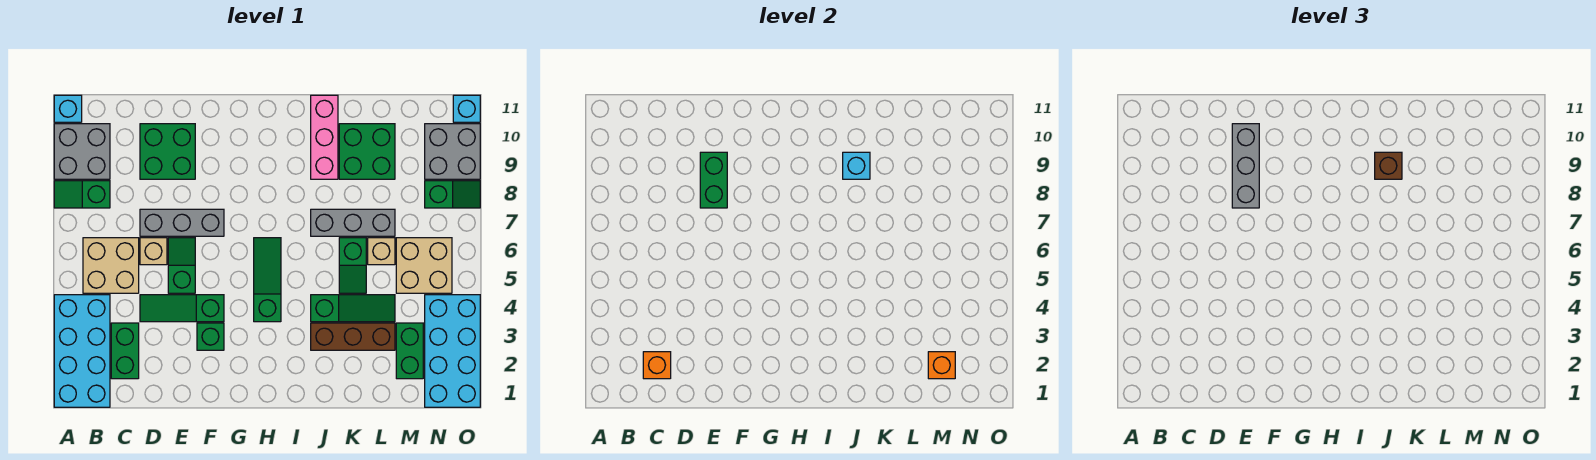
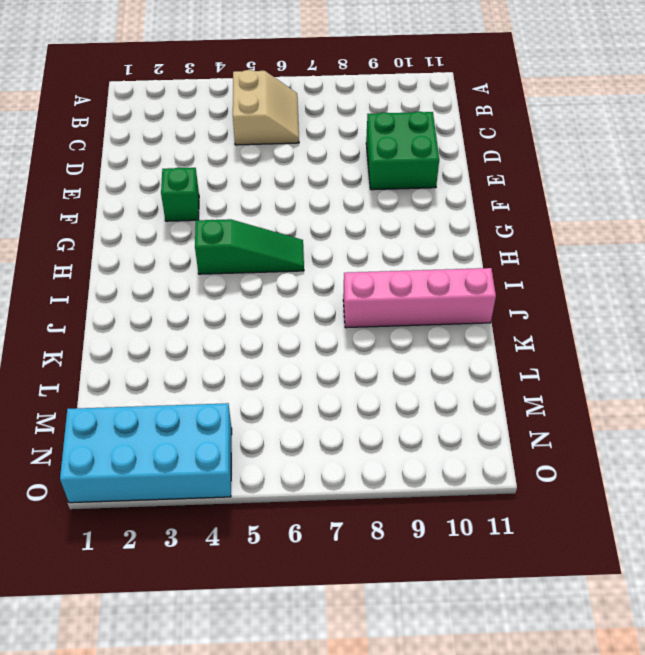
tan slope B5:C6 level 1 top 5 -> tan brick B5:C6 level 1
pink brick J8:J11 level 1 -> pink brick J9:J11 level 1
none -> cyan brick A1:B4 level 1
none -> green slope A8:B8 level 1 top B
none -> grey brick A9:B10 level 1
none -> cyan brick A11 level 1

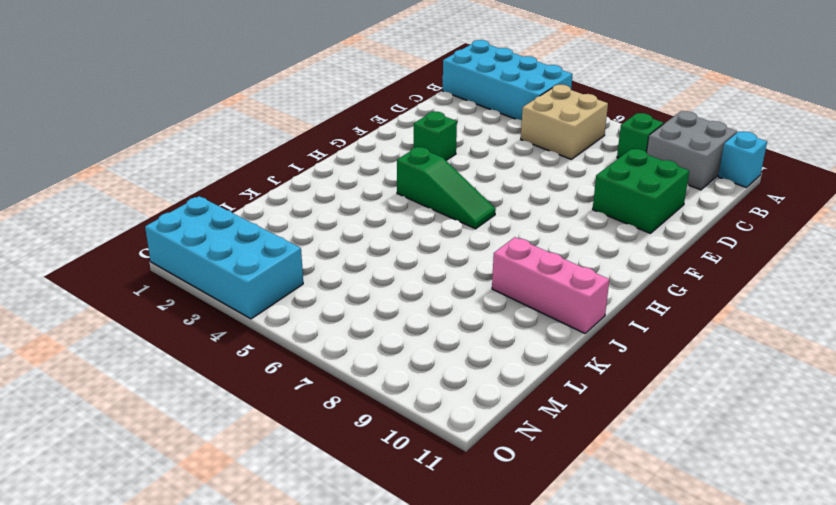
none -> green brick C2:C3 level 1
none -> green slope D4:F4 level 1 top F
none -> tan brick D6 level 1
none -> grey brick D7:F7 level 1

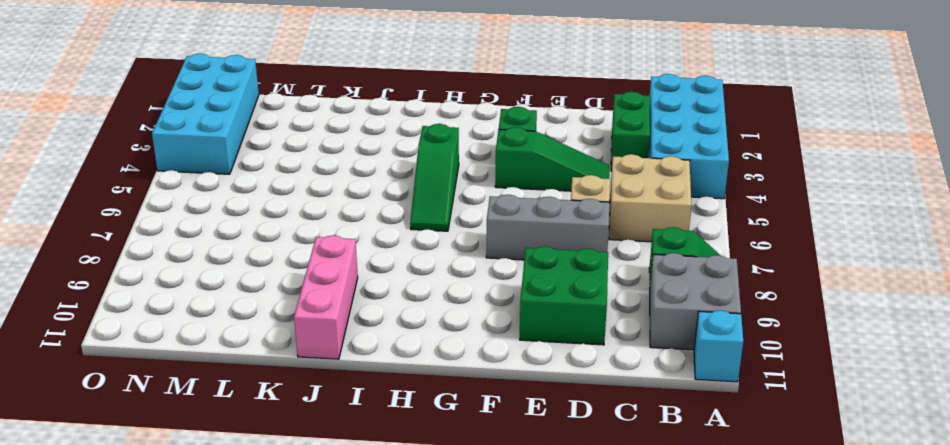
none -> green slope E5:E6 level 1 top 5
none -> brown brick J3:L3 level 1
none -> green slope J4:L4 level 1 top J
none -> grey brick J7:L7 level 1

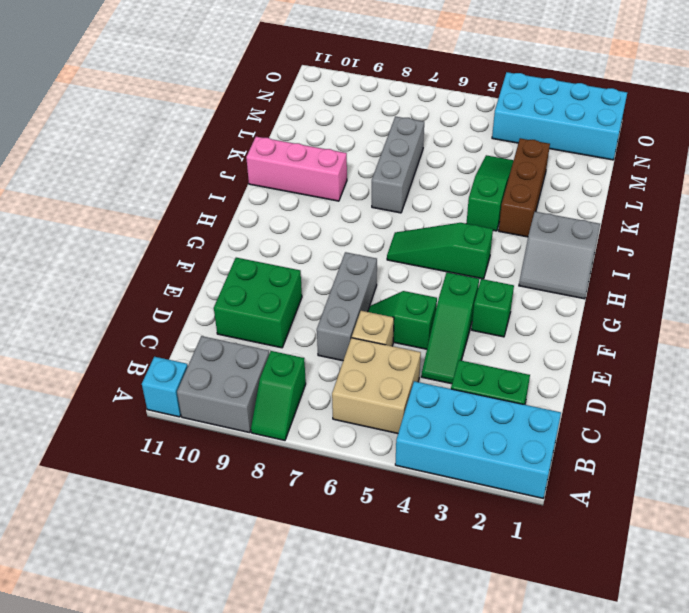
grey slope H1:I2 level 1 top I -> none
none -> green slope K5:K6 level 1 top 6
none -> green brick K9:L10 level 1
none -> tan brick L6 level 1
none -> green brick M2:M3 level 1

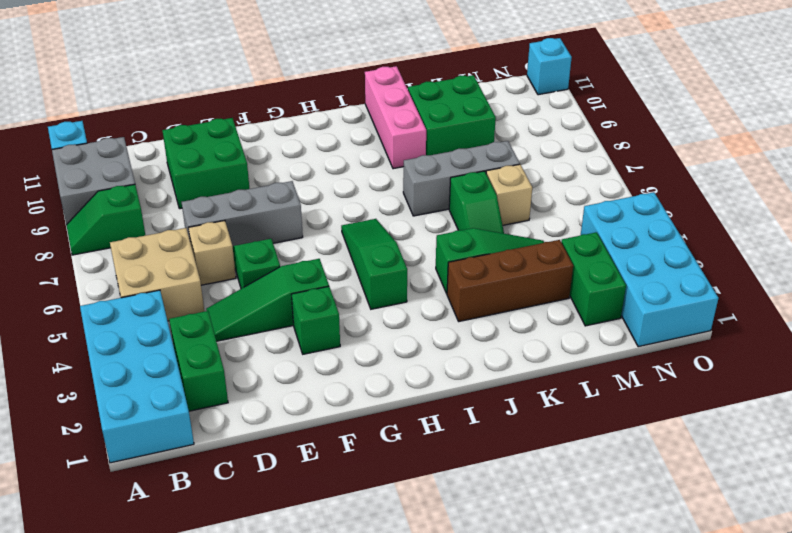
none -> tan brick M5:N6 level 1
none -> green slope N8:O8 level 1 top N
none -> grey brick N9:O10 level 1
none -> orange brick C2 level 2

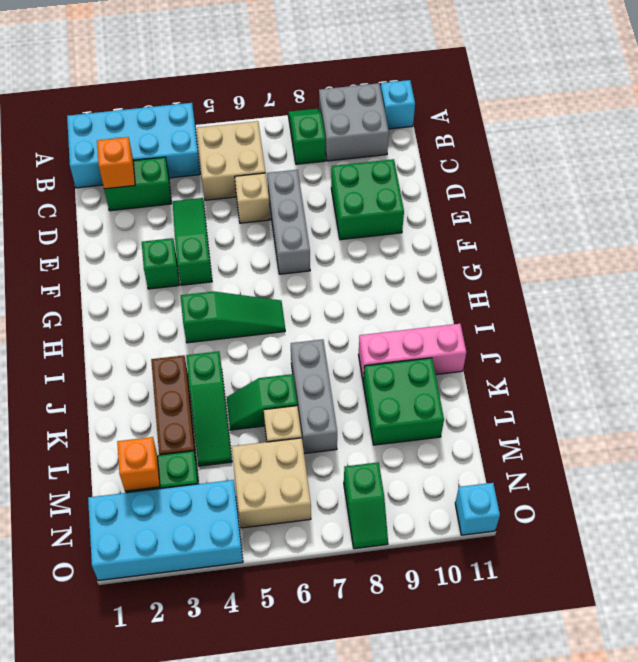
none -> green slope E5:E6 level 1 top 5
none -> grey brick N9:O10 level 1
none -> green brick E8:E9 level 2
none -> cyan brick J9 level 2

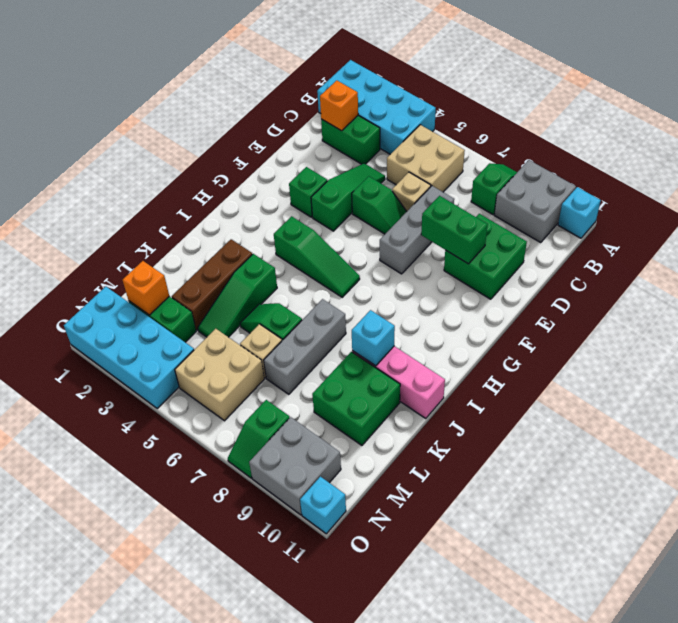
none -> grey brick E8:E10 level 3
none -> brown brick J9 level 3

